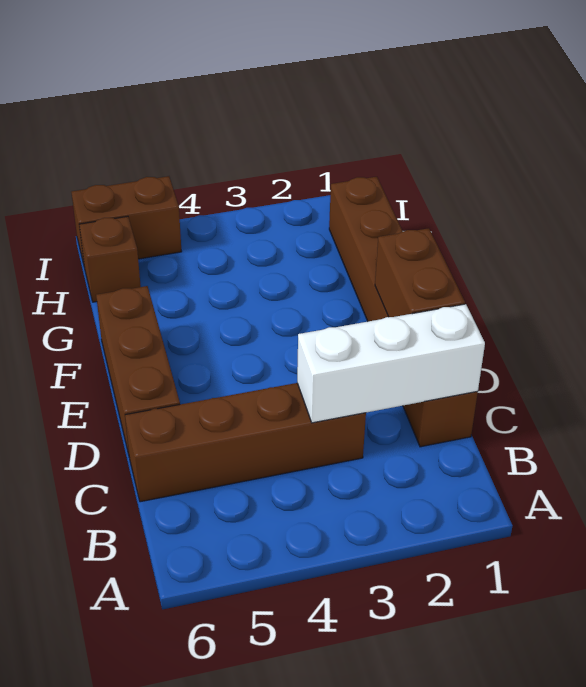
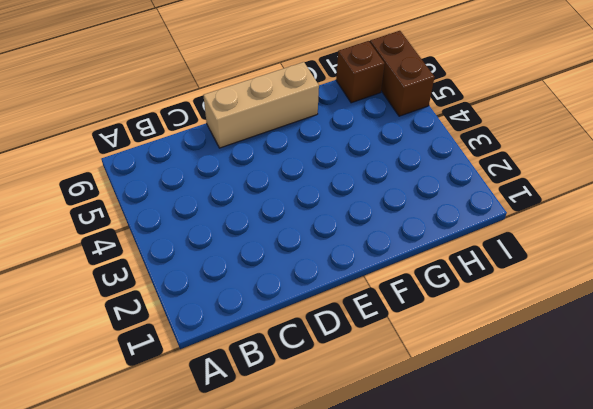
tan brick D6:F6 level 1 -> brown brick D6:F6 level 1
none -> brown brick C1:H1 level 1
none -> brown brick C3:C6 level 1

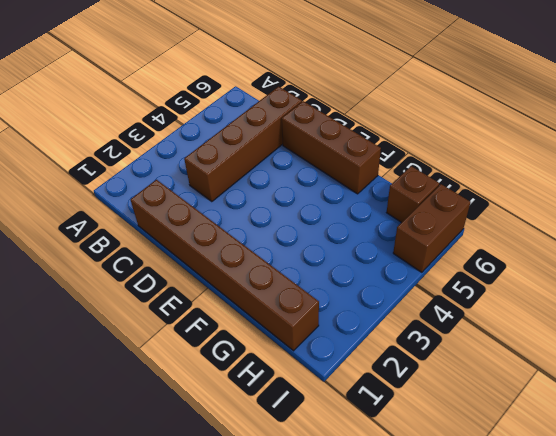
none -> white brick C1:C3 level 2
none -> brown brick D1:E1 level 2

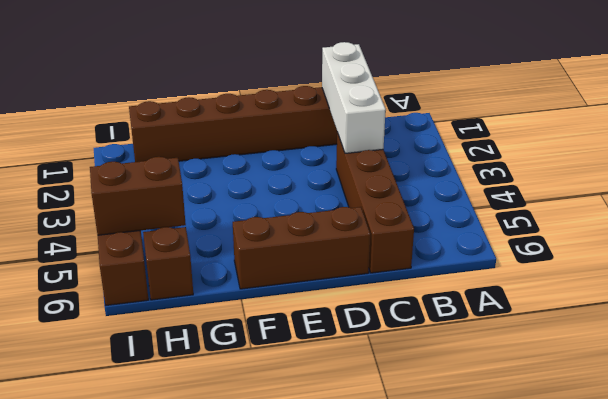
brown brick H5:I5 level 2 -> brown brick D1:E1 level 2

